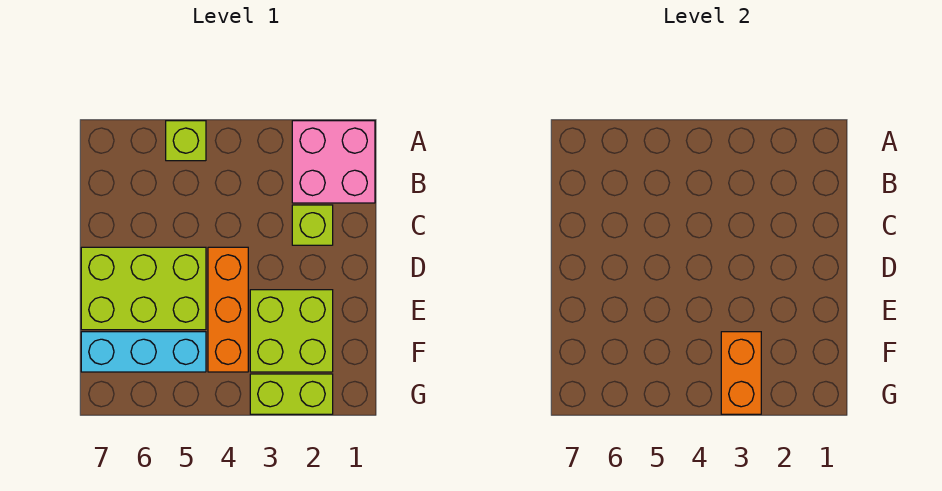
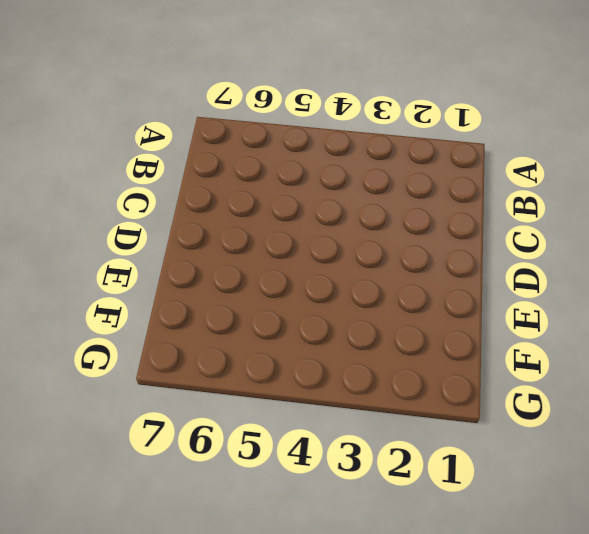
none -> pink brick A1:B2 level 1
none -> lime brick A5 level 1

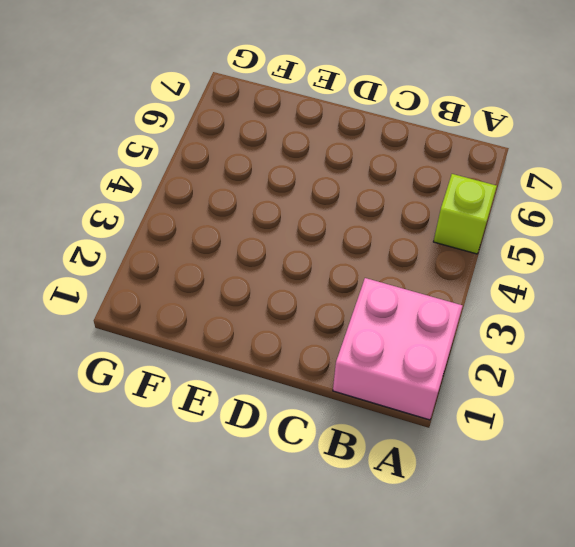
none -> lime brick C2 level 1
none -> orange brick D4:F4 level 1

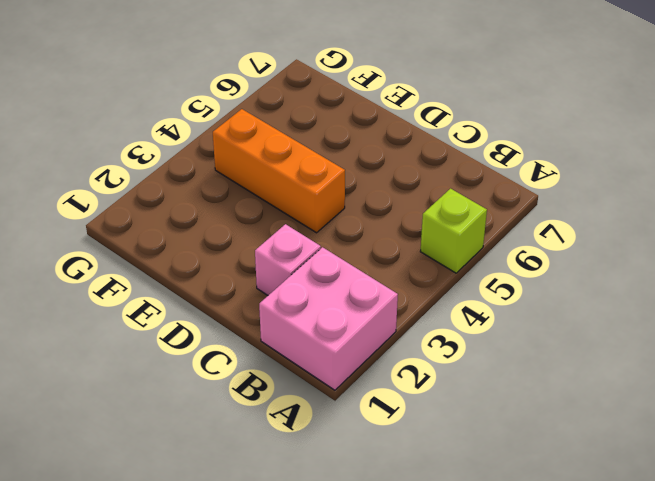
pink brick C2 level 1 -> lime brick C2 level 1
none -> lime brick D5:E7 level 1
none -> lime brick E2:F3 level 1

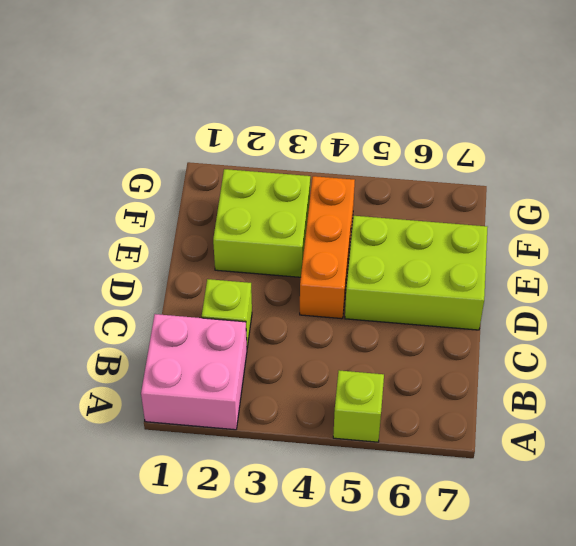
none -> cyan brick F5:F7 level 1
none -> lime brick G2:G3 level 1

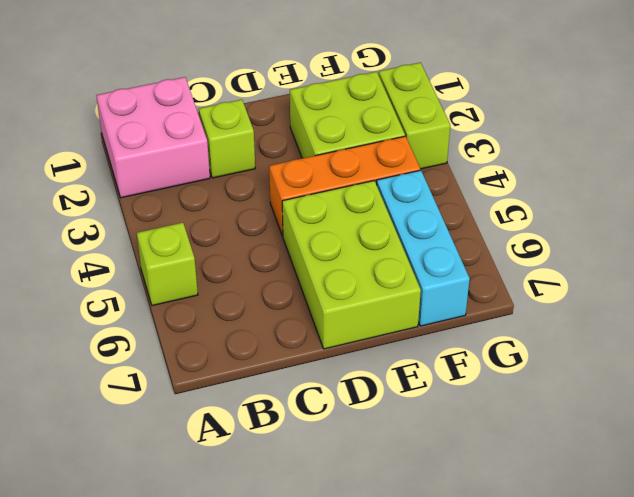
none -> orange brick F3:G3 level 2

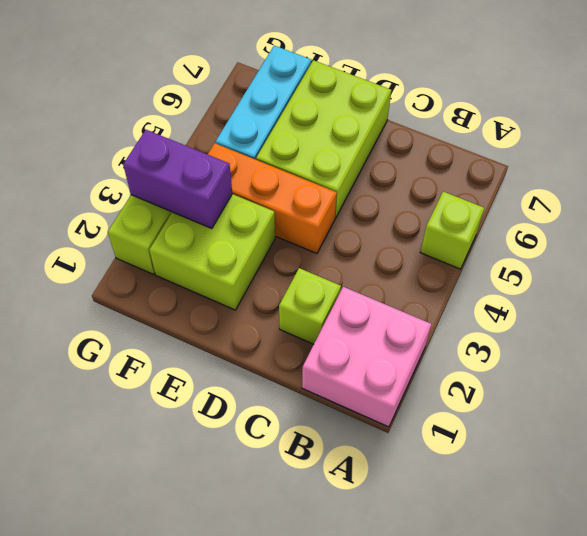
purple brick F3:G3 level 2 -> orange brick F3:G3 level 2

